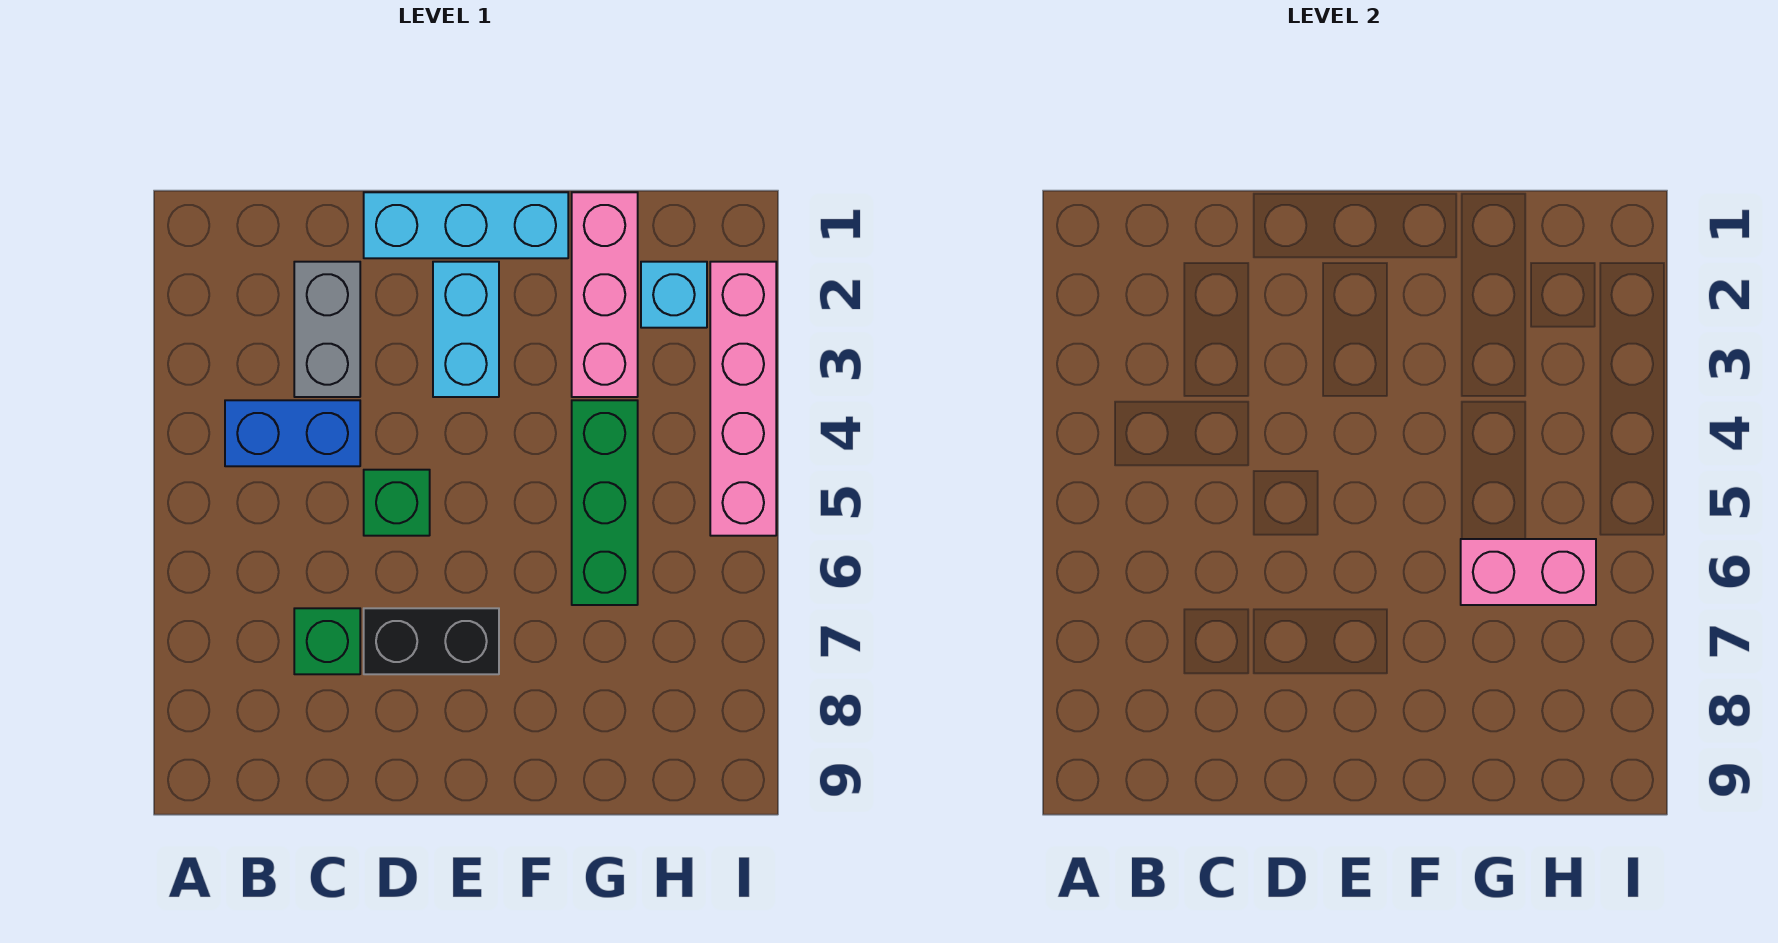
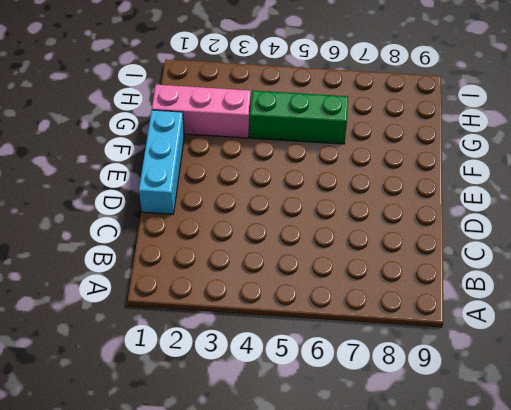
none -> blue brick B4:C4 level 1
none -> grey brick C2:C3 level 1
none -> green brick C7 level 1

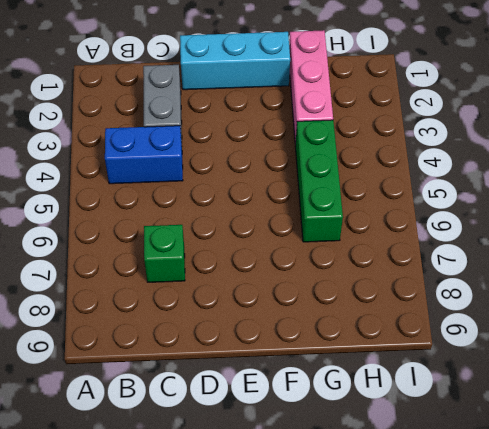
none -> green brick D5 level 1
none -> black brick D7:E7 level 1
none -> cyan brick E2:E3 level 1

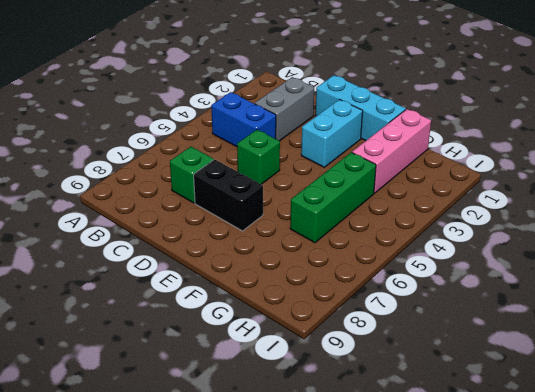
none -> cyan brick H2 level 1
none -> pink brick I2:I5 level 1
none -> pink brick G6:H6 level 2

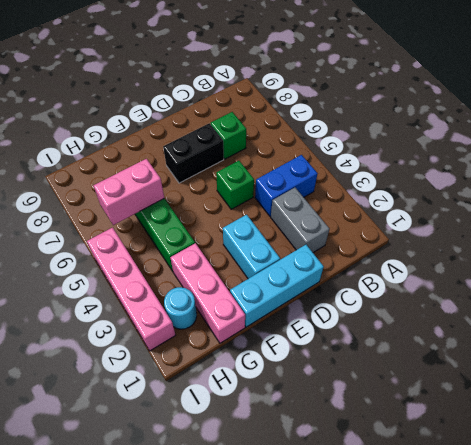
cyan round brick H2 level 1 -> cyan brick H2 level 1

